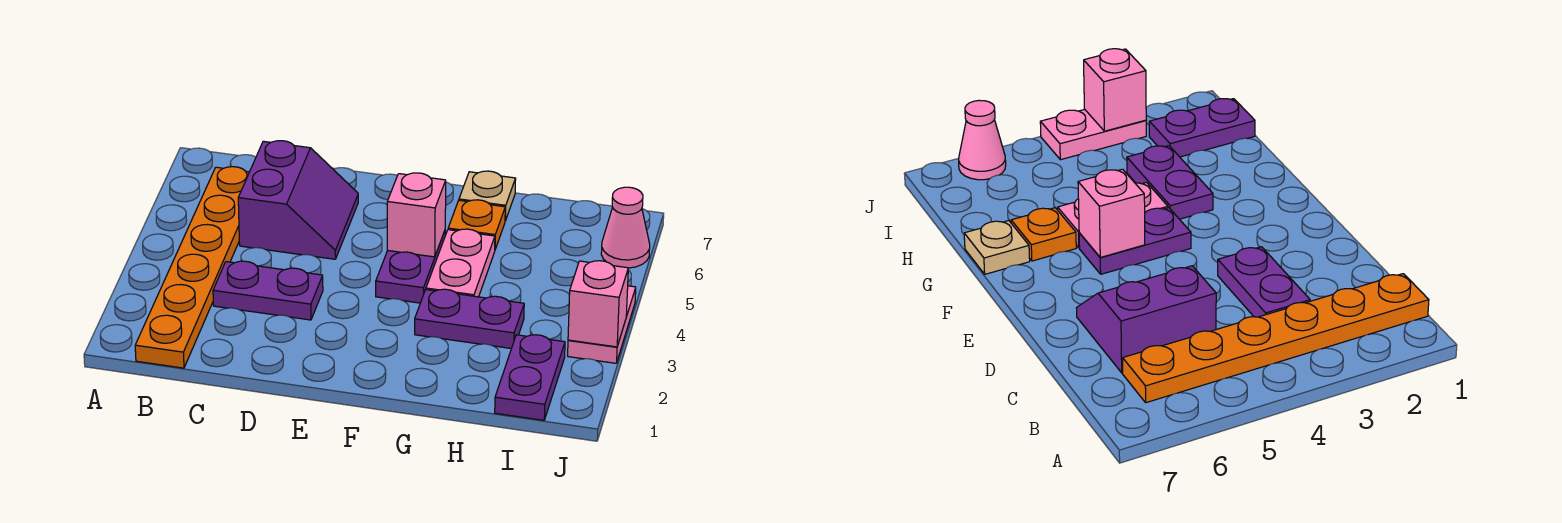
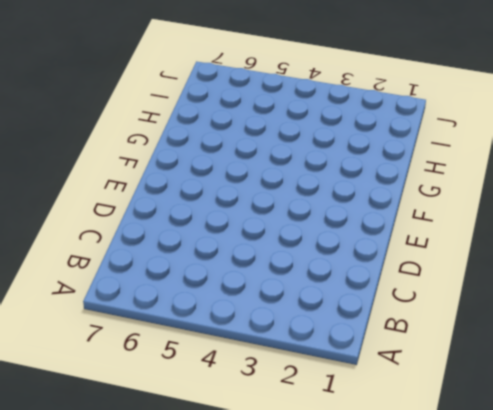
none -> orange plate B1:B6 level 1
none -> purple plate C3:D3 level 1
none -> purple slope C5:D6 level 1 top C

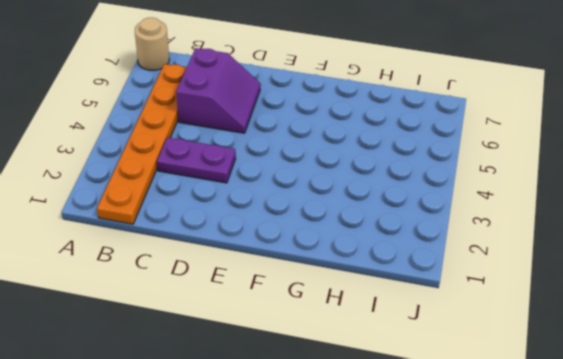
tan round brick A7 level 1 -> none
none -> purple plate F4:F5 level 1
none -> purple plate G3:H3 level 1
none -> pink plate G4:G5 level 1

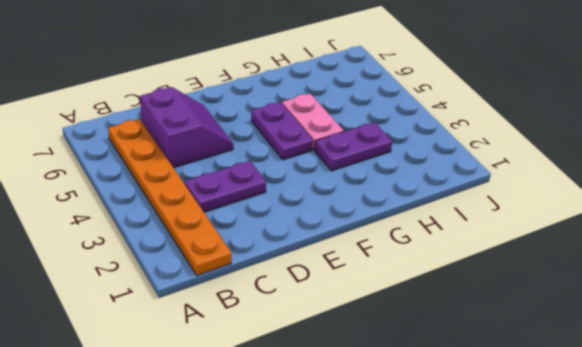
none -> orange plate G6 level 1
none -> tan plate G7 level 1
none -> purple plate I1:I2 level 1

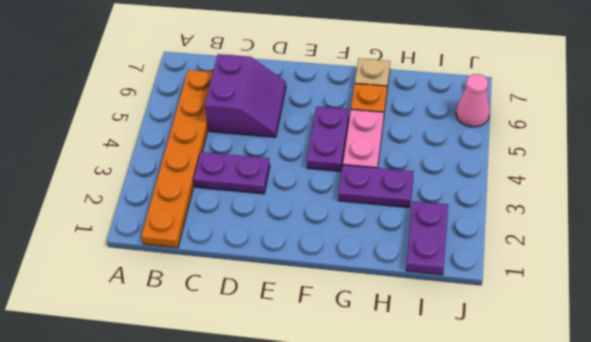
none -> pink plate J3:J4 level 1
none -> pink brick F5 level 2
none -> pink brick J3 level 2

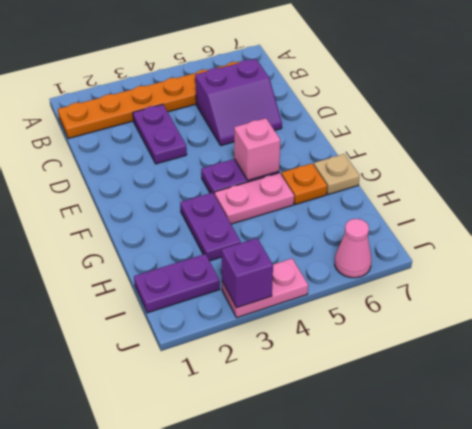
purple brick J3 level 2 -> pink brick J3 level 2

